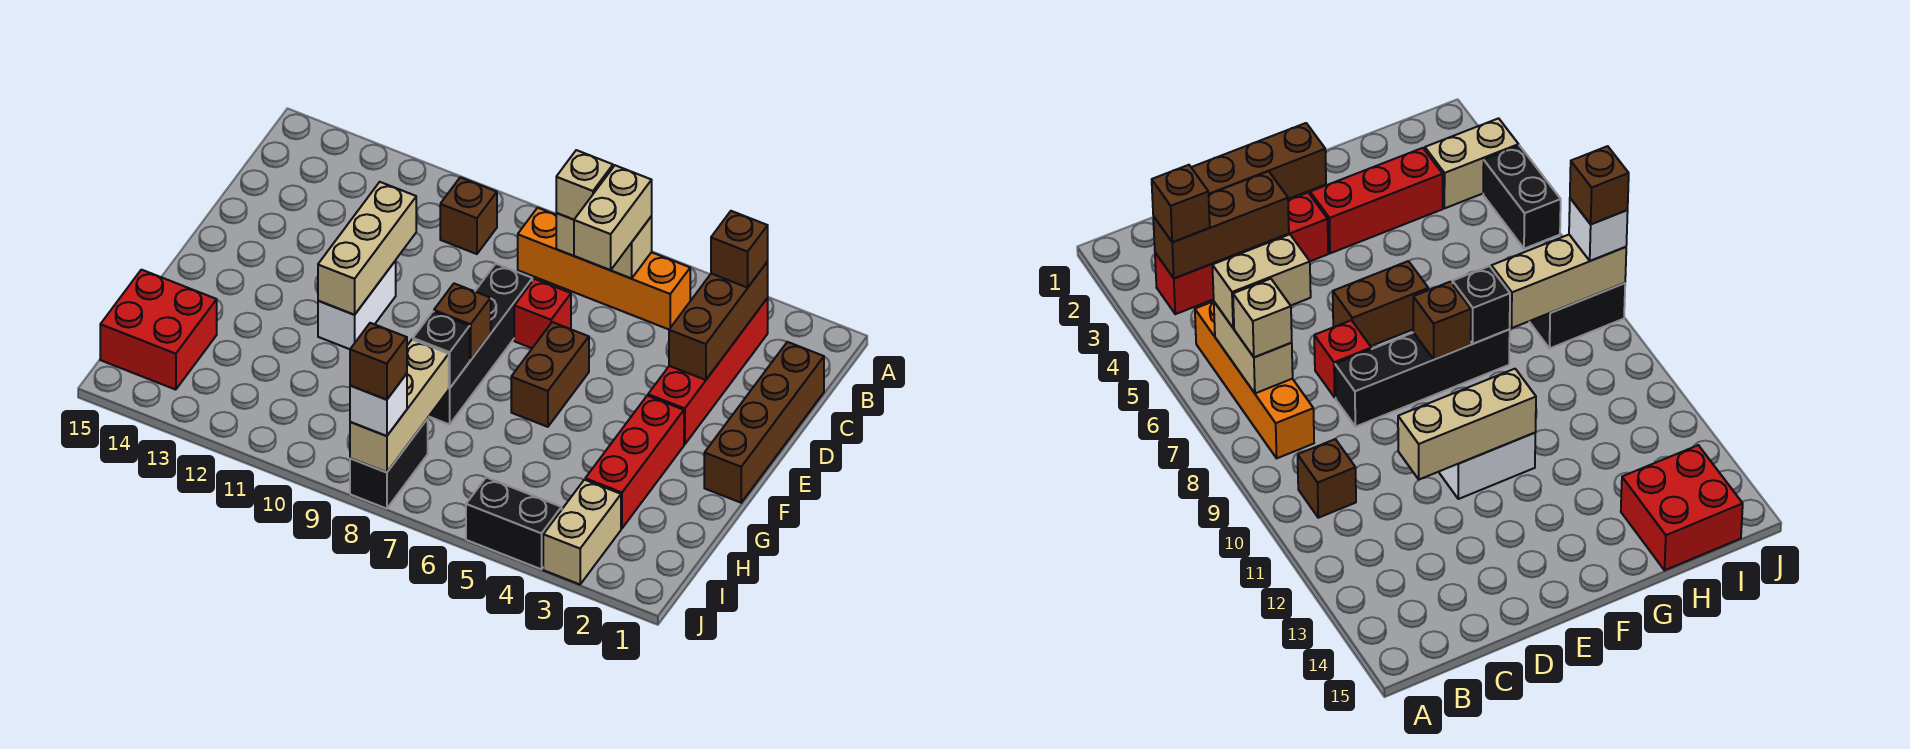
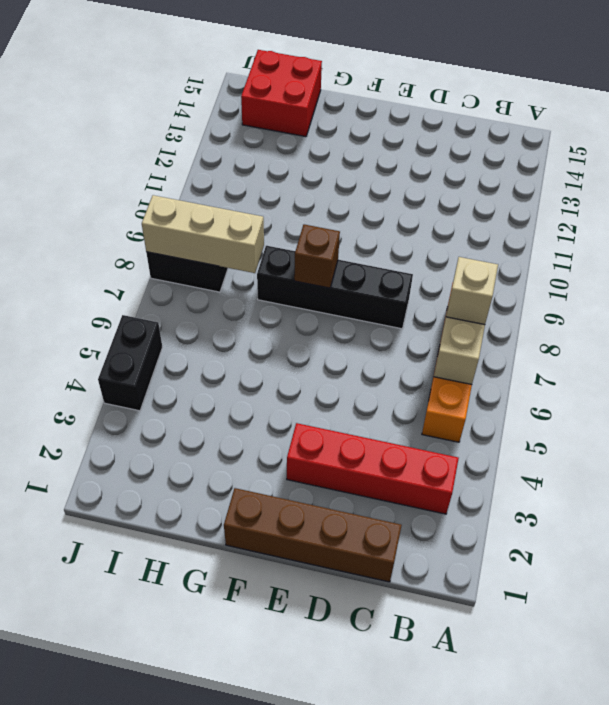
none -> brown brick B10 level 1
none -> red brick D7 level 1
none -> brown brick E6:F6 level 1

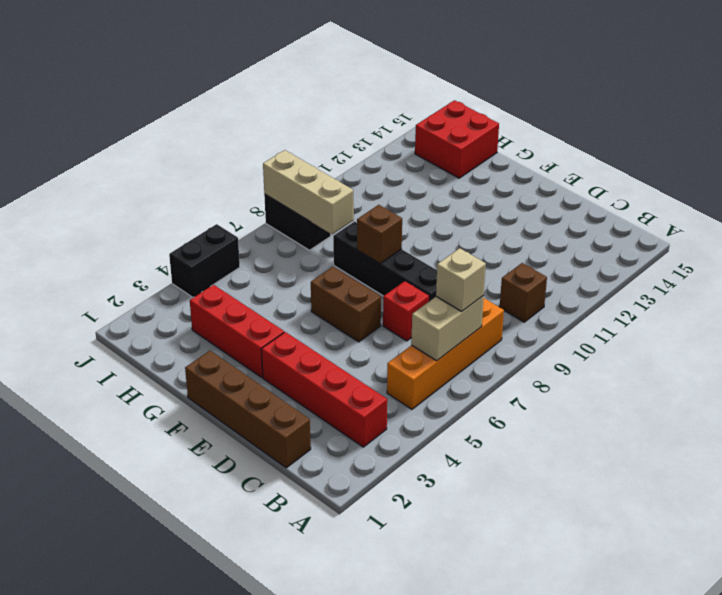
none -> white brick E11:F11 level 1
none -> tan brick I3:J3 level 1
none -> brown brick B3:D3 level 2

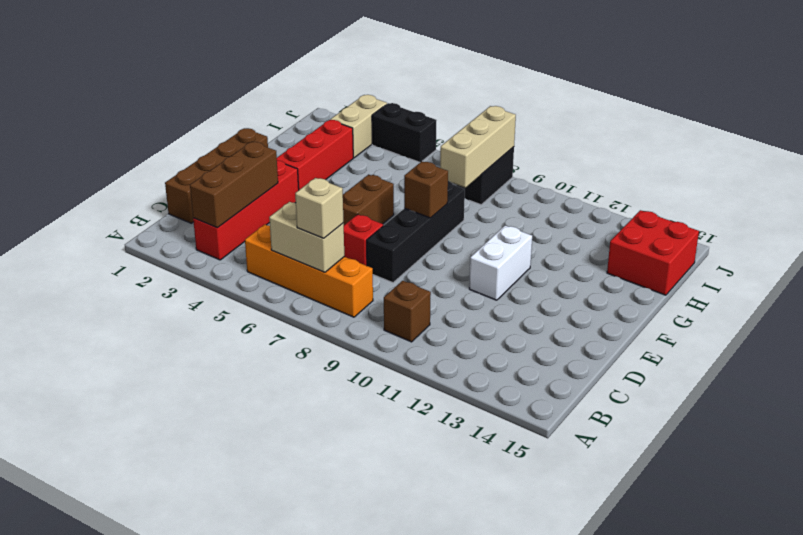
none -> tan brick D11:F11 level 2
none -> black brick G8 level 2
none -> brown brick B3 level 3

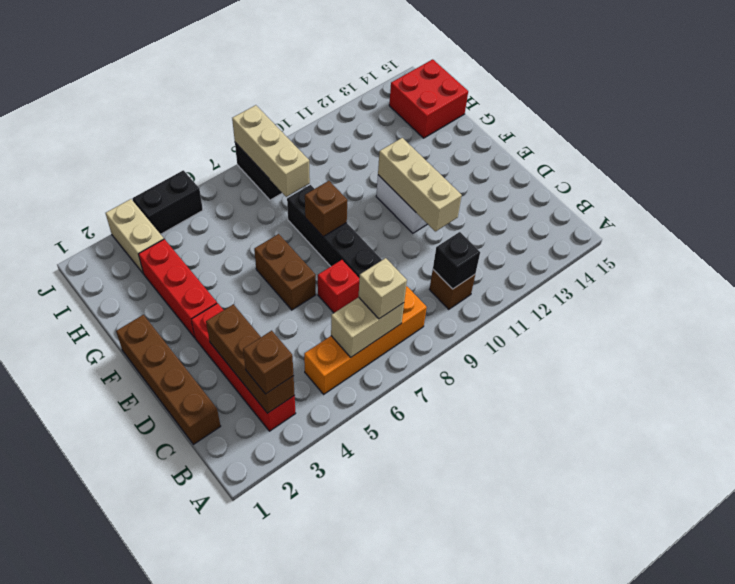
black brick B10 level 2 -> black brick G8 level 2
none -> tan brick B6:C6 level 3
none -> white brick J8 level 3
none -> brown brick J8 level 4

